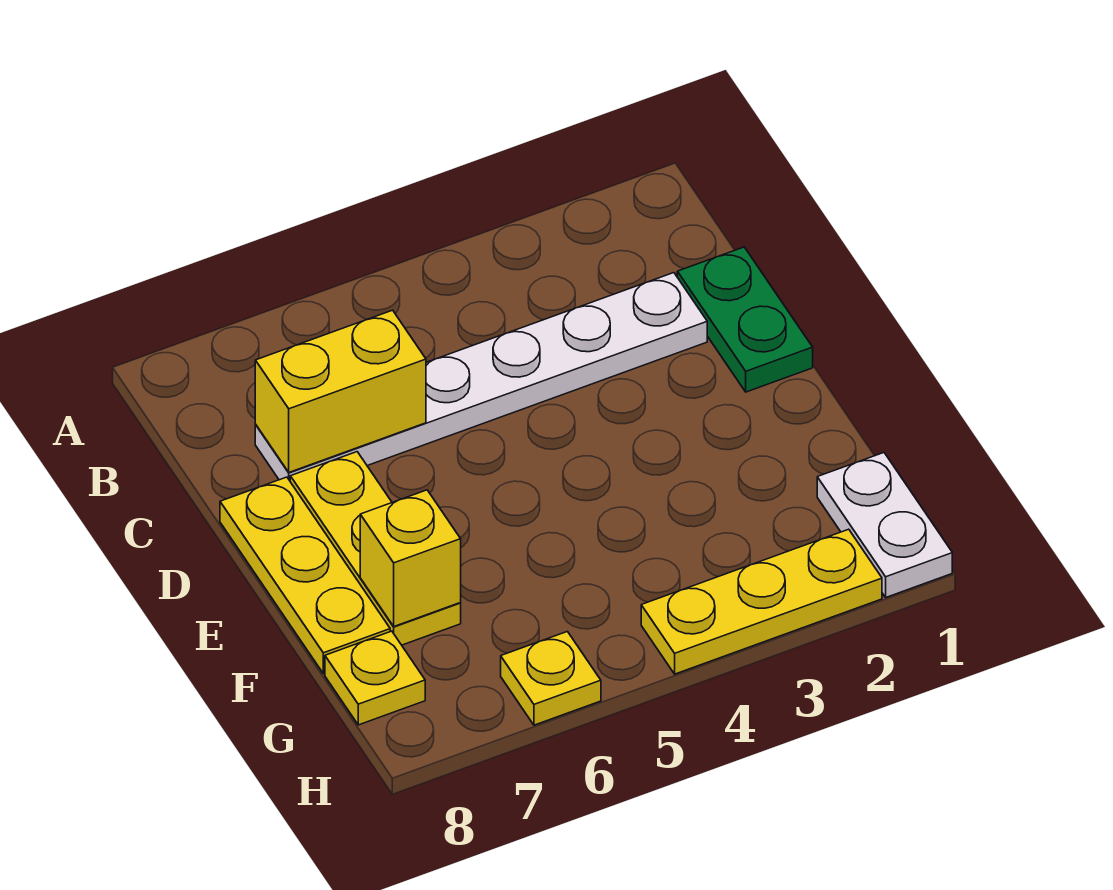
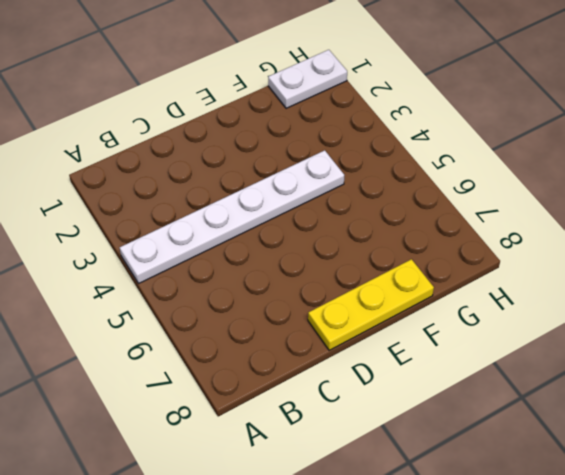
white plate A4:F4 level 1 -> white plate C2:C7 level 1
none -> green plate C1:D1 level 1
none -> yellow plate D7:F7 level 1

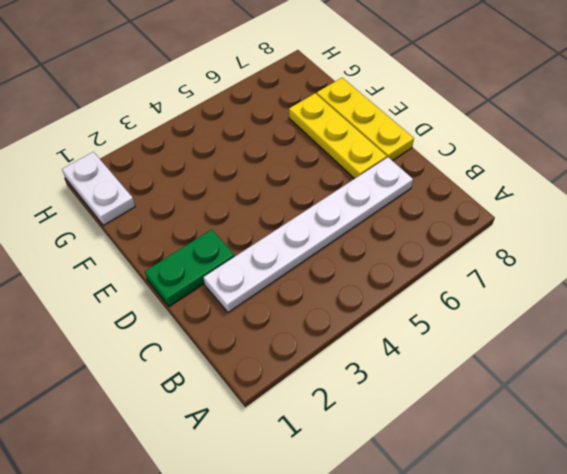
green plate D1:D2 level 1 -> green plate C1:D1 level 1
none -> yellow plate G8 level 1
none -> yellow plate H2:H4 level 1

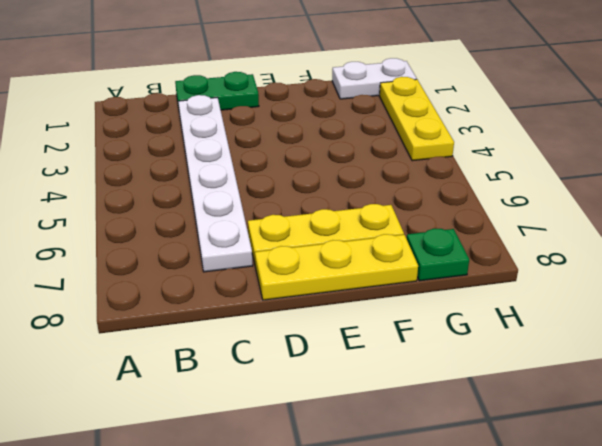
green plate G8 level 1 -> yellow plate G8 level 1
none -> yellow plate H6 level 1
none -> yellow brick C6:C7 level 2

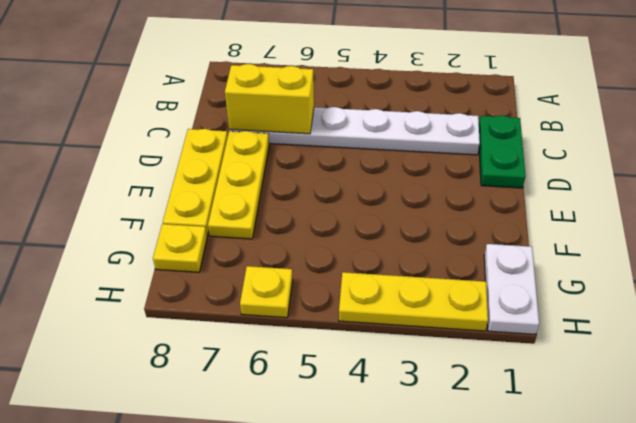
none -> yellow brick F7 level 2

